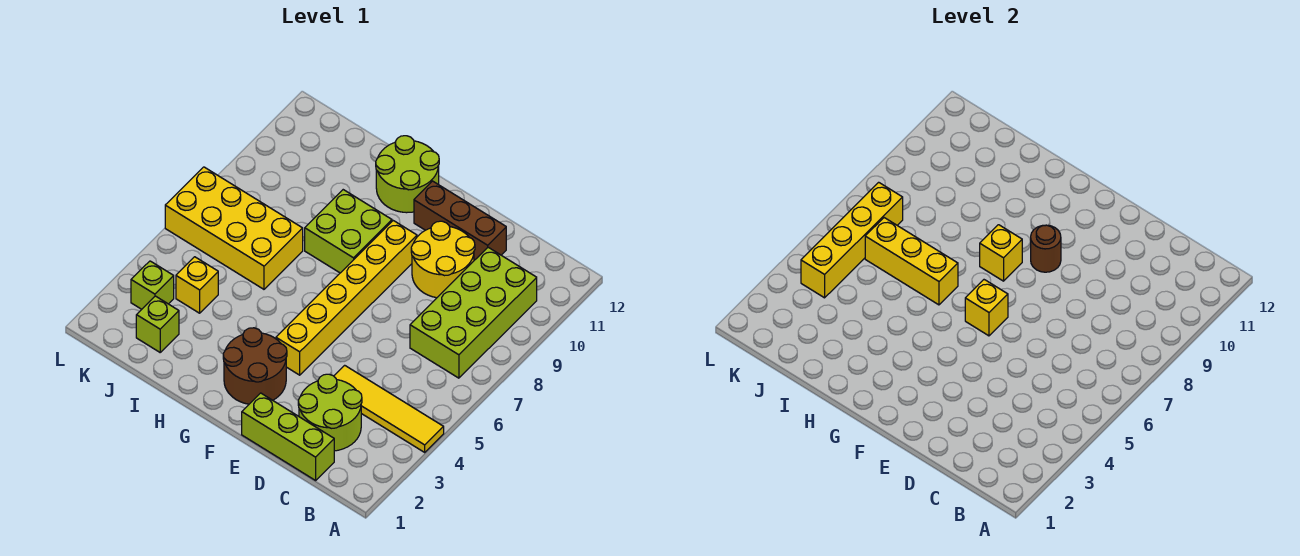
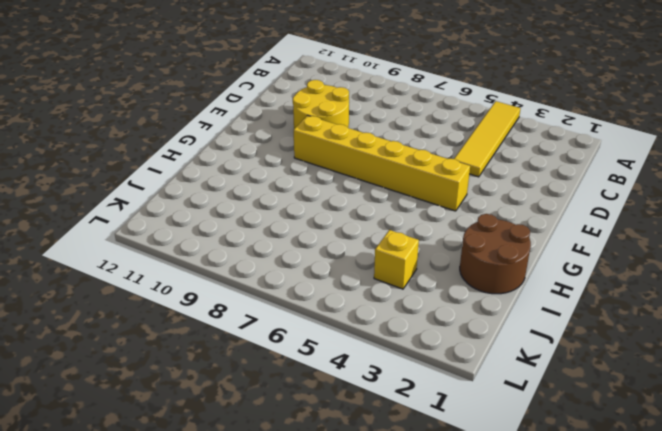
brown round brick H1:I2 level 1 -> brown round brick F2:G3 level 1
none -> lime brick B7:C10 level 1
none -> lime brick C1:E1 level 1
none -> lime round brick C2:D3 level 1

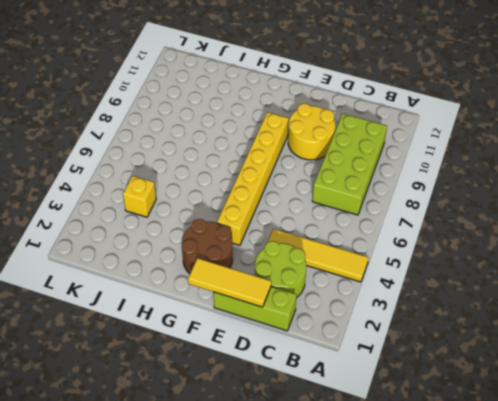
yellow tile D1:F1 level 2 -> none
none -> brown brick D11:F11 level 1
none -> lime brick G8:H9 level 1
none -> lime round brick G11:H12 level 1

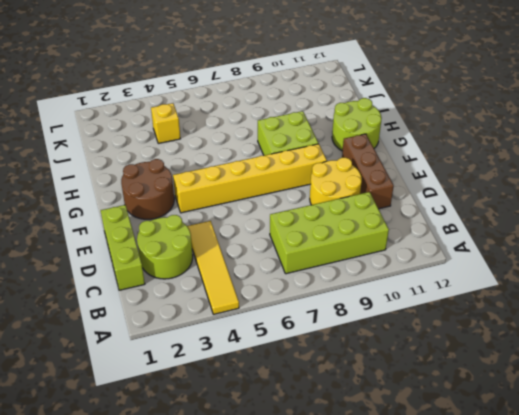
none -> yellow brick I6:L7 level 1
none -> lime brick J2 level 1
none -> lime brick K3 level 1

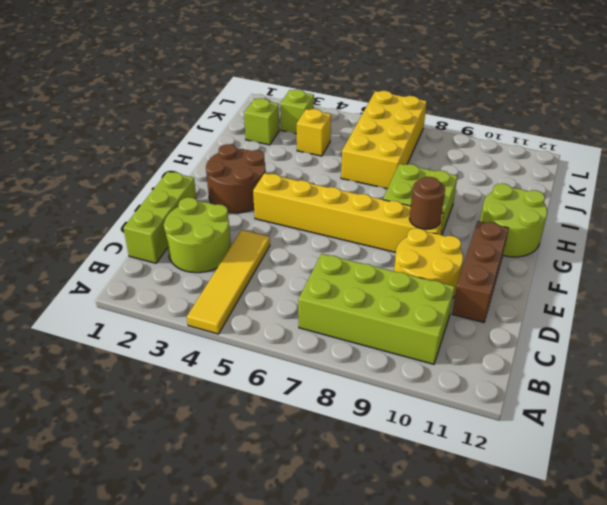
none -> yellow brick F6 level 2
none -> yellow brick G8 level 2
none -> yellow brick H6:J6 level 2

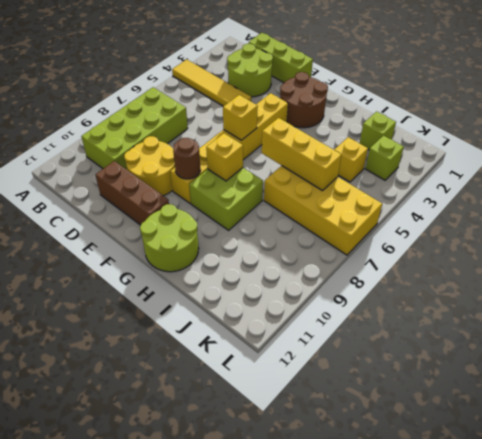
none -> yellow brick K4:K7 level 2

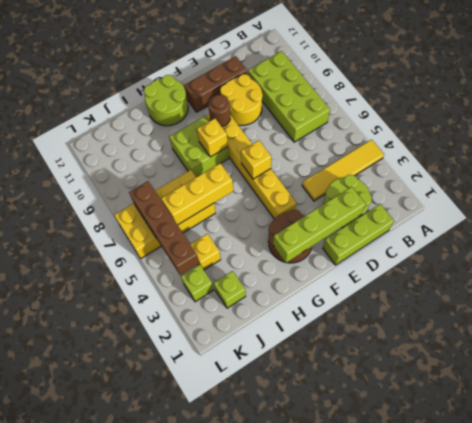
lime brick D2:G2 level 2 -> none
brown brick K4:K7 level 2 -> yellow brick K4:K7 level 2

